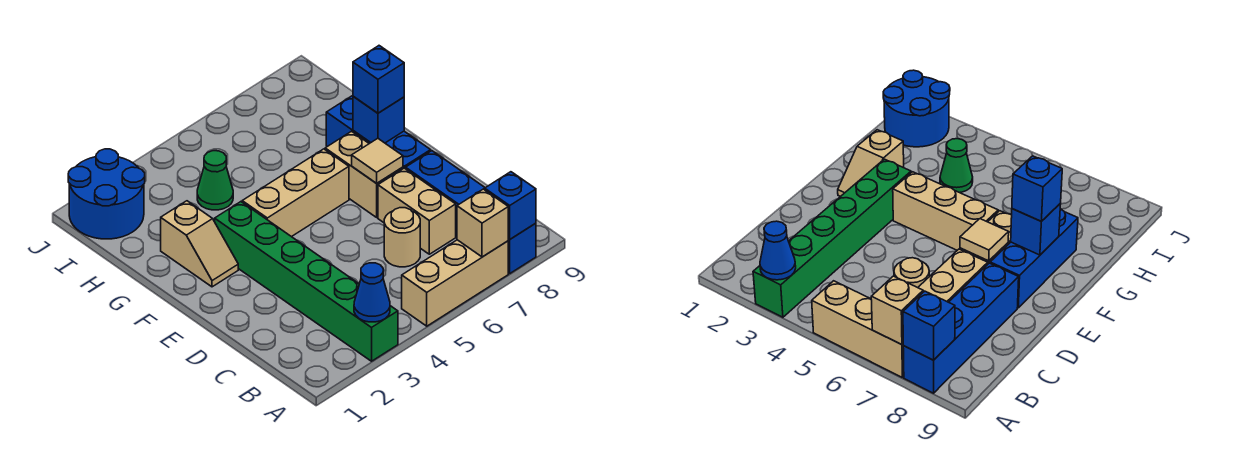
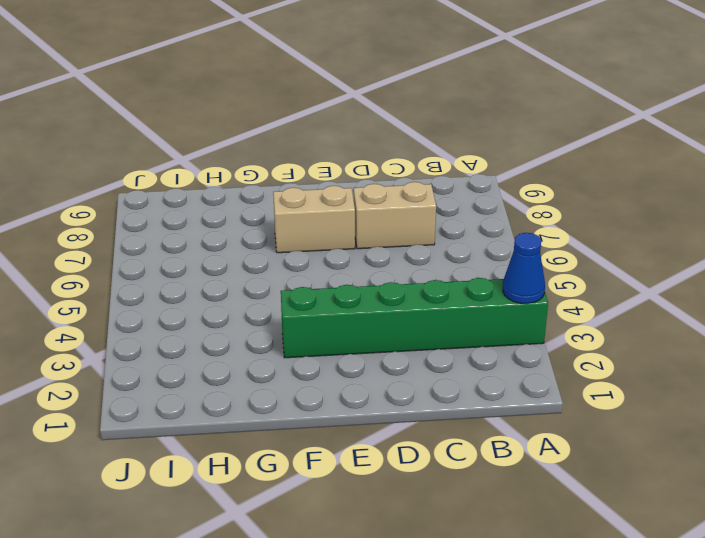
none -> tan brick A5:A7 level 1
none -> blue brick A8:D8 level 1
none -> tan round brick C6 level 1

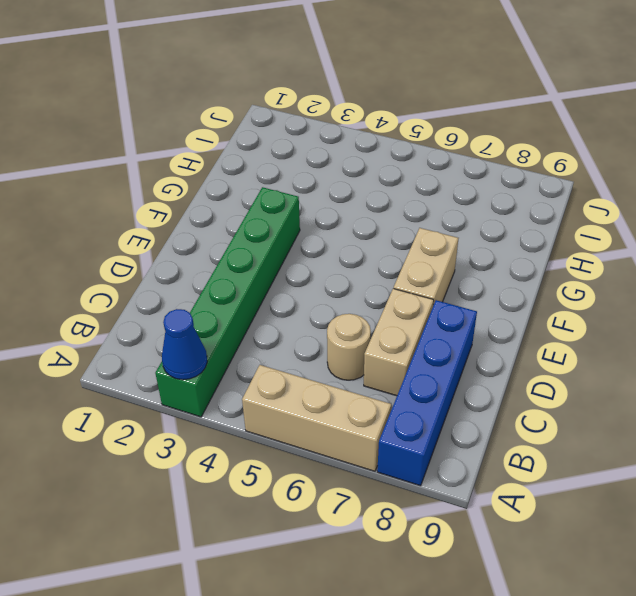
none -> blue brick E8:G8 level 1
none -> tan slope F2:G2 level 1 top G
none -> tan brick F4:F6 level 1

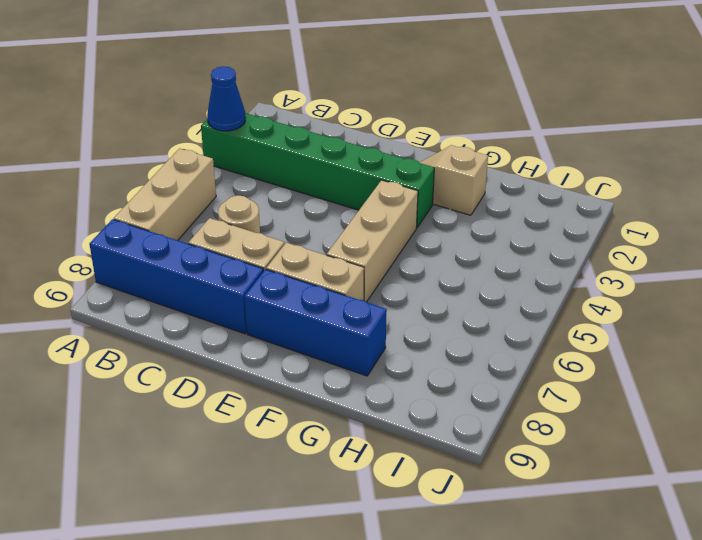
none -> green cone H4 level 1
none -> blue round brick I1:J2 level 1
none -> tan brick A7 level 2

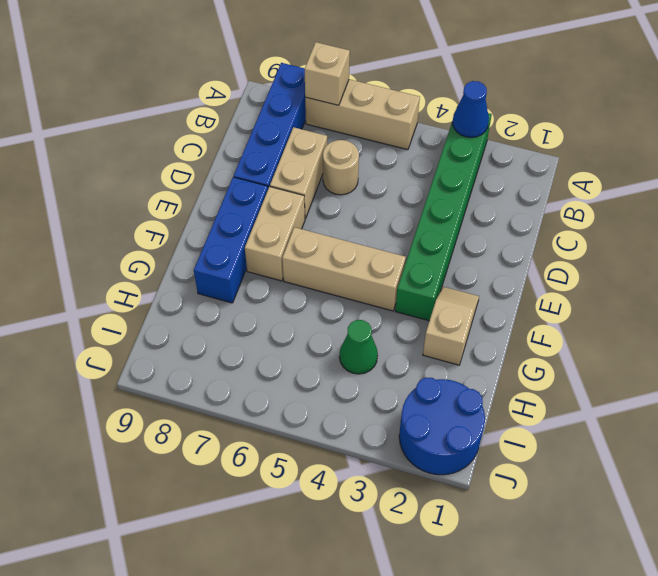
none -> blue brick A8 level 2
none -> tan tile E7 level 2
none -> blue brick F8 level 2

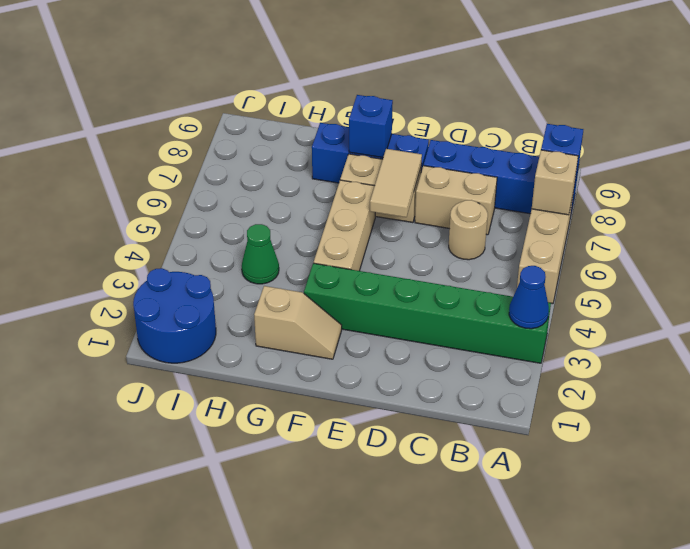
tan tile E6:E7 level 2 -> tan tile E7 level 2
none -> blue brick F8 level 3

